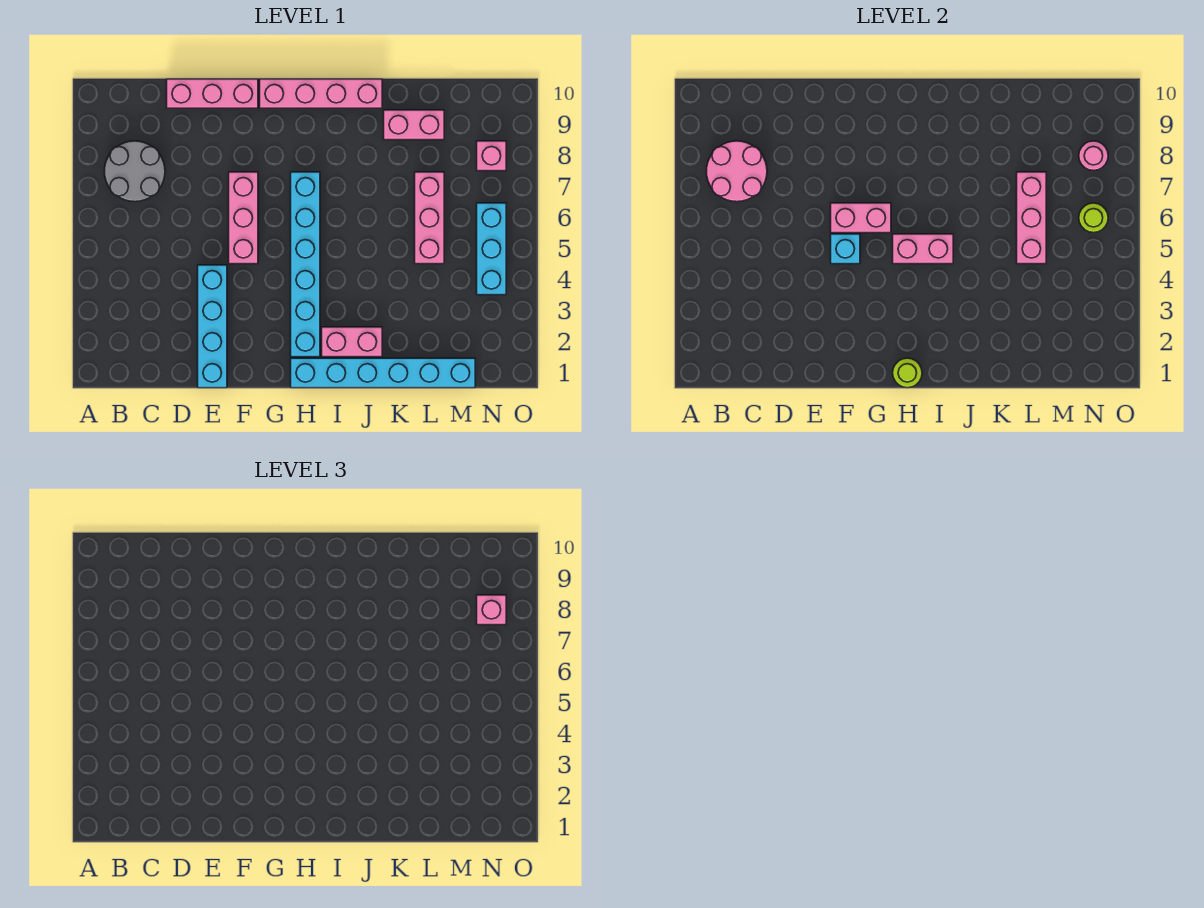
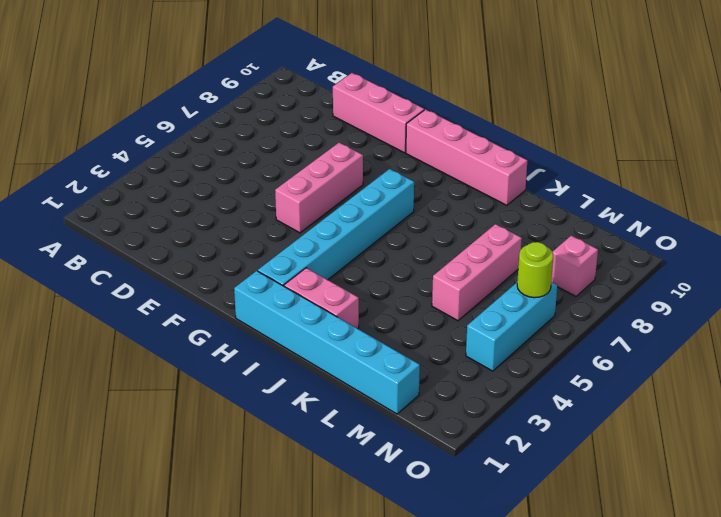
none -> grey round brick B7:C8 level 1
none -> cyan brick E1:E4 level 1
none -> pink brick K9:L9 level 1

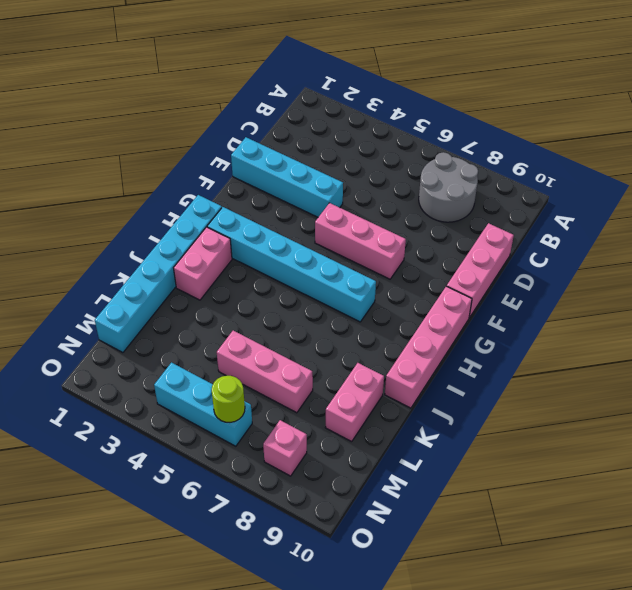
none -> pink round brick B7:C8 level 2
none -> cyan brick F5 level 2
none -> pink brick F6:G6 level 2

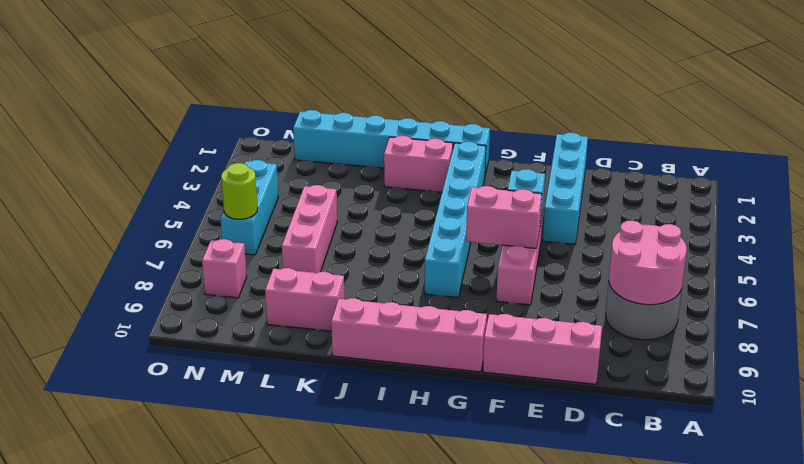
none -> lime round brick H1 level 2
none -> pink brick H5:I5 level 2
none -> pink brick L5:L7 level 2

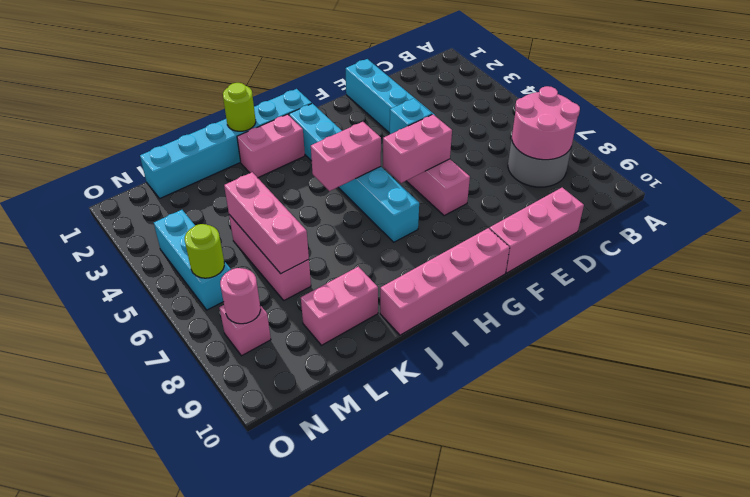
lime round brick J1 level 2 -> lime round brick H1 level 2
none -> pink brick N8 level 3

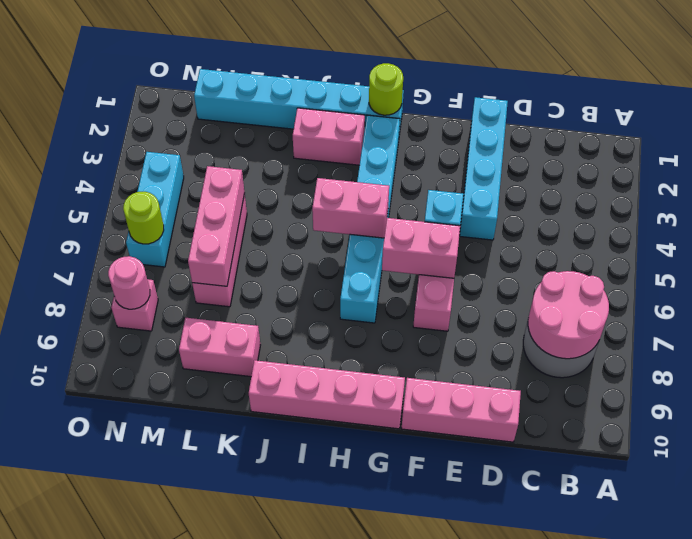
none -> pink brick N8 level 3

